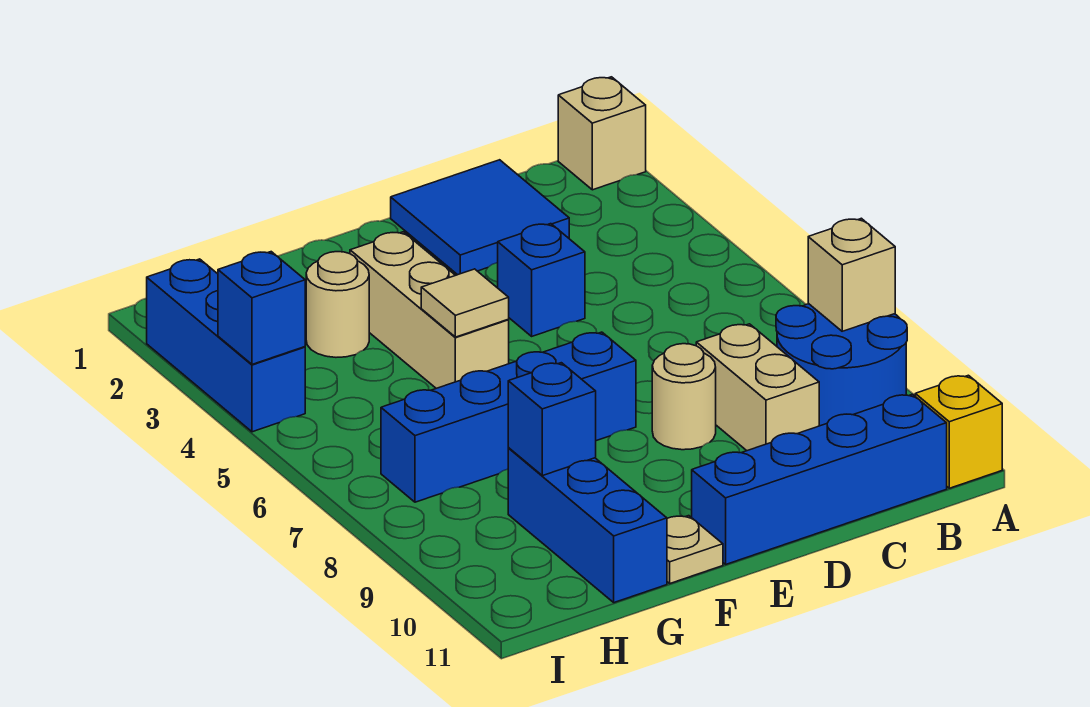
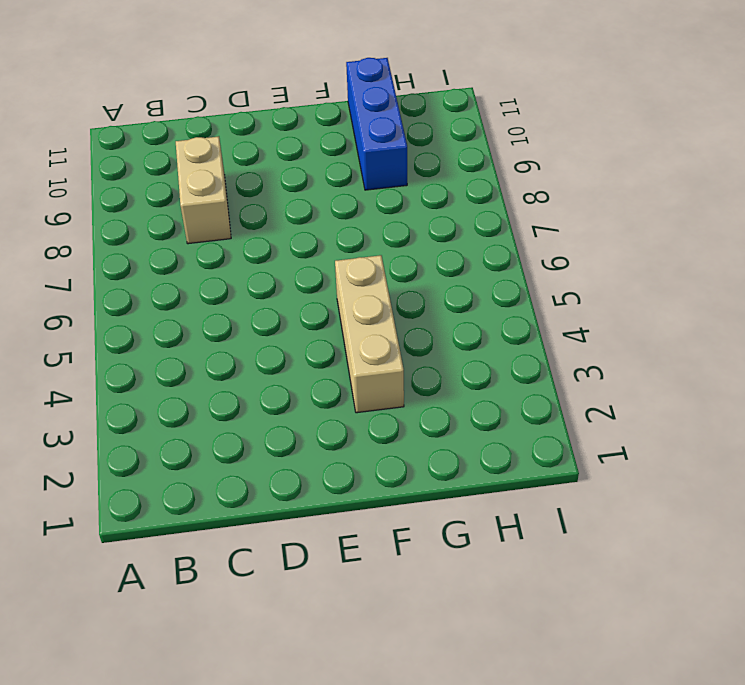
none -> tan brick A1 level 1
none -> blue round brick A8:B9 level 1
none -> yellow brick A11 level 1

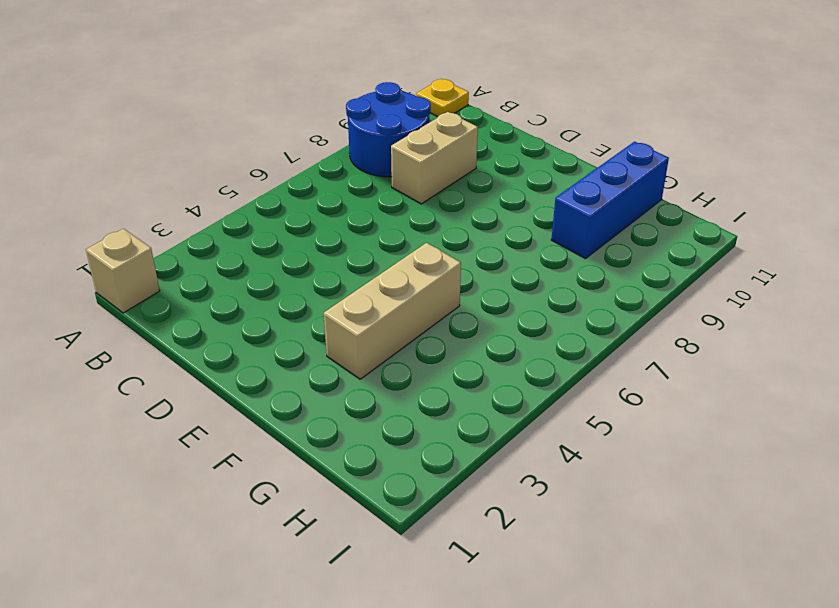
yellow plate A11 level 1 -> yellow brick A11 level 1
none -> blue brick B11:E11 level 1
none -> blue tile C1:D2 level 1
none -> blue brick D4 level 1

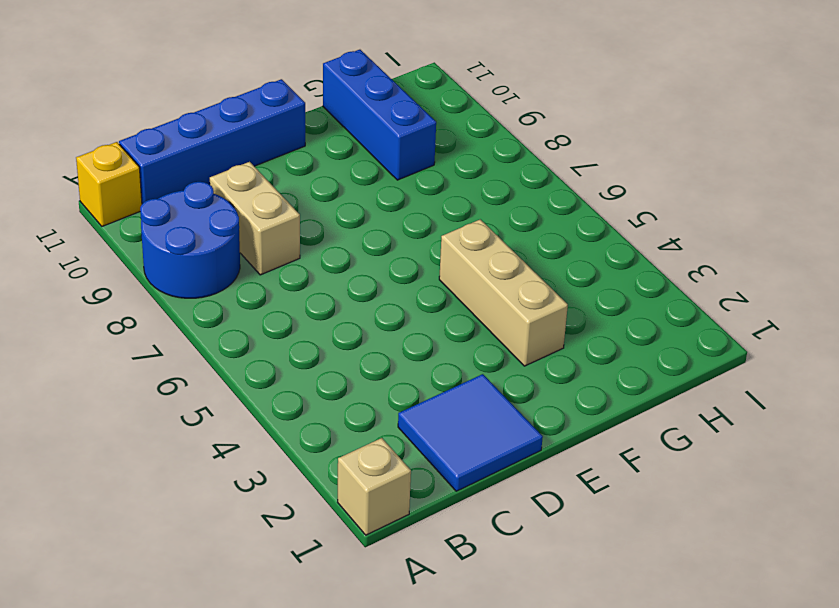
none -> blue brick D4 level 1
none -> tan round brick D8 level 1
none -> blue brick E7:H7 level 1

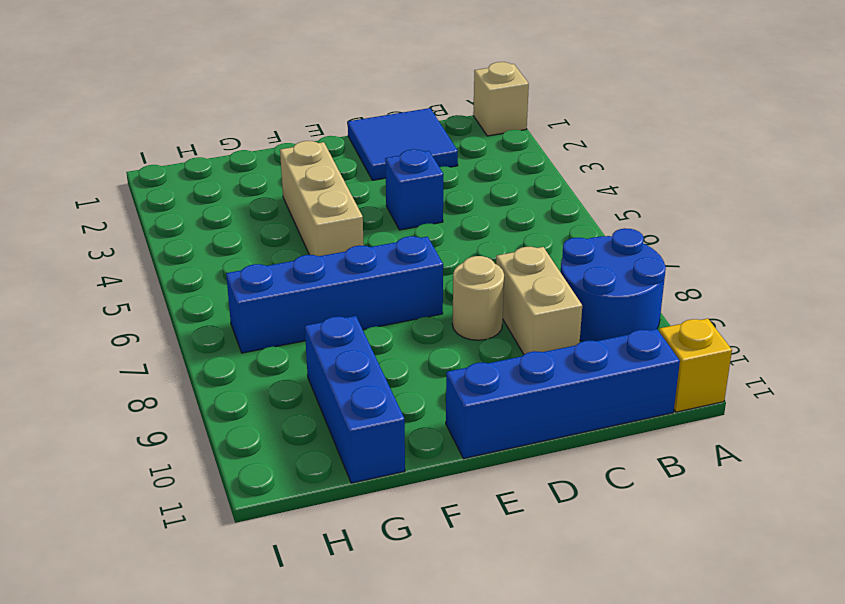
none -> tan plate F11 level 1
none -> tan round brick G3 level 1
none -> blue brick I2:I4 level 1

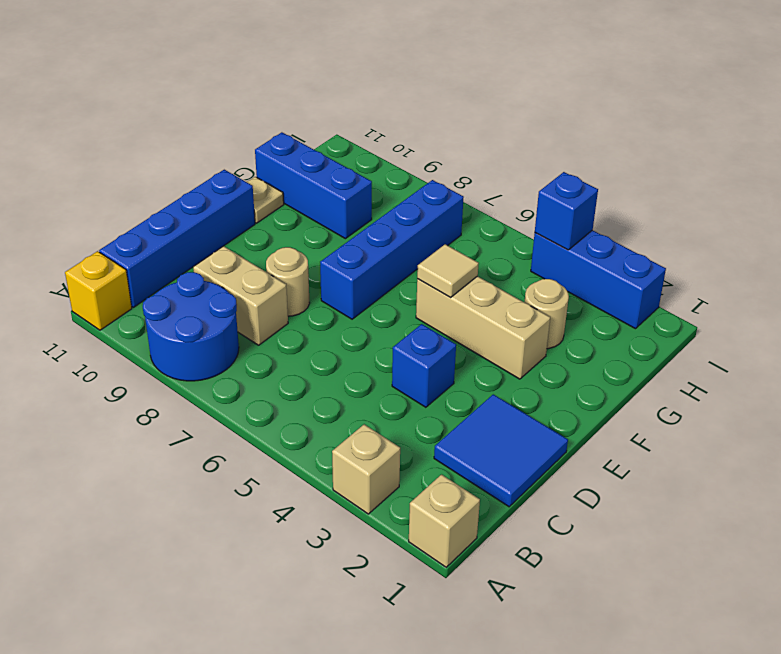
tan brick A3 level 1 -> tan brick A8 level 2
none -> blue brick G9 level 2

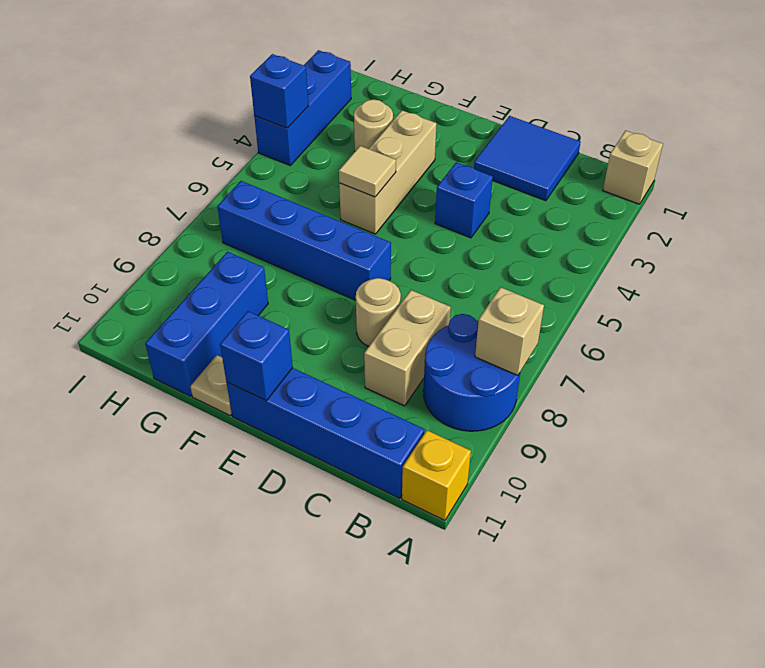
blue brick E11 level 2 -> blue brick G9 level 2

